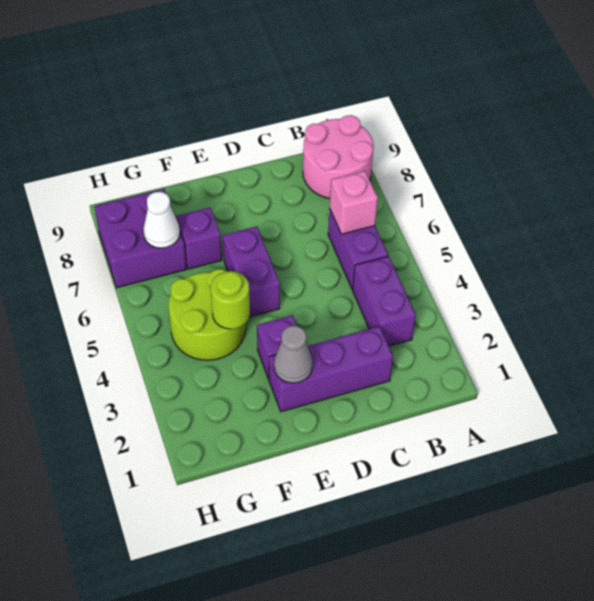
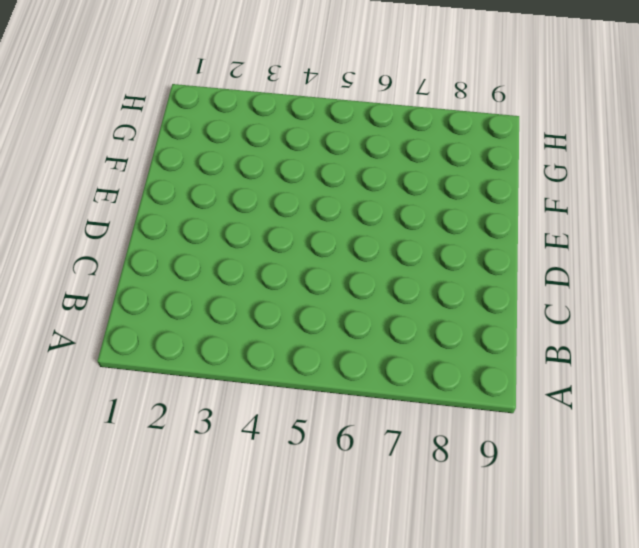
none -> pink round brick A8:B9 level 1
none -> purple brick B3:B4 level 1
none -> purple brick B5:B6 level 1

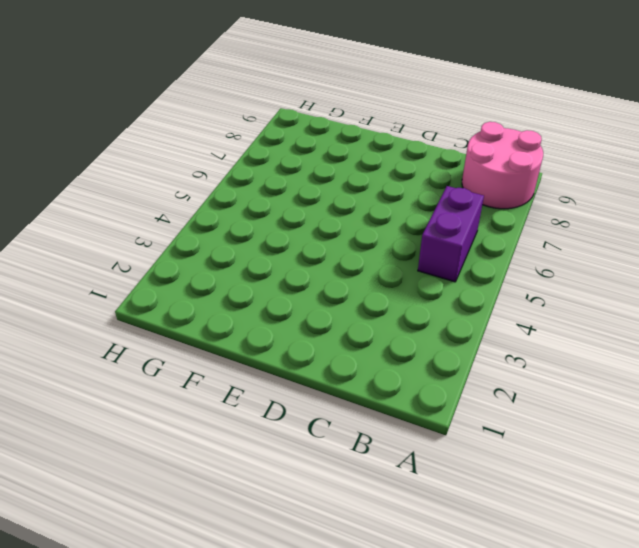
none -> purple brick B3:B4 level 1
none -> purple brick C2:E2 level 1
none -> purple brick E3 level 1

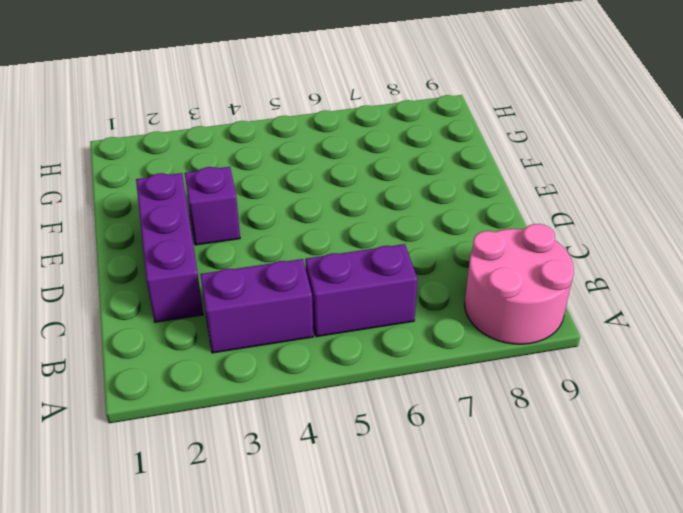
none -> purple brick E5:E6 level 1
none -> lime round brick F4:G5 level 1
none -> purple brick F7 level 1

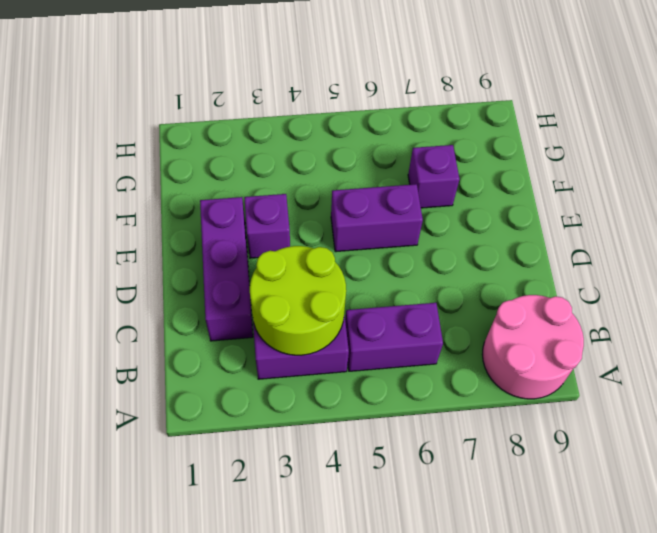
lime round brick B3:C4 level 2 -> lime round brick F4:G5 level 1
none -> purple brick G7:H8 level 1
none -> pink brick B6 level 2
none -> grey cone E2 level 2

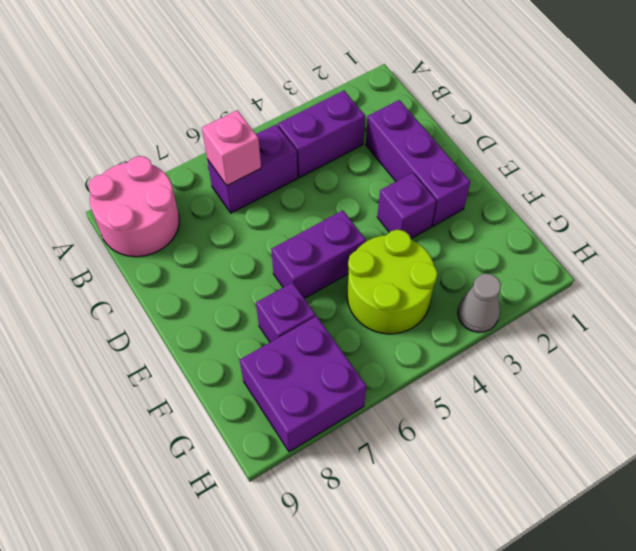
grey cone H3 level 1 -> grey cone E2 level 2
none -> lime round brick F4 level 2
none -> white cone G7 level 2

